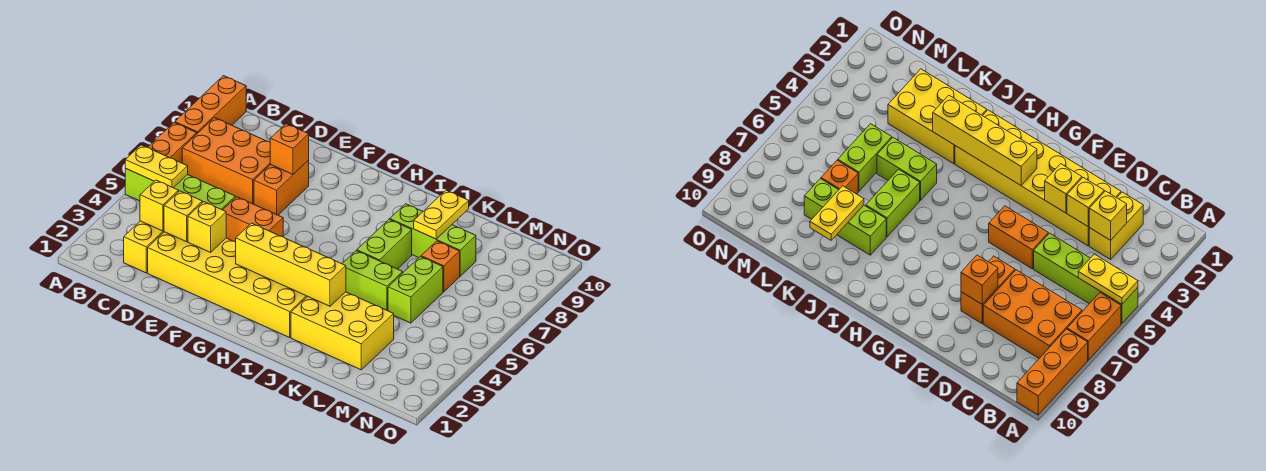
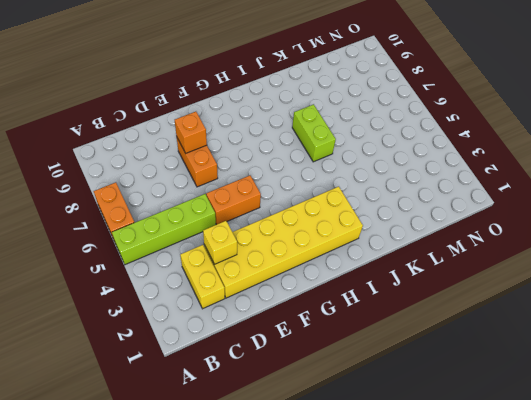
none -> orange brick A8:A10 level 1
none -> orange brick B7:D8 level 1
none -> yellow brick J2:L3 level 1

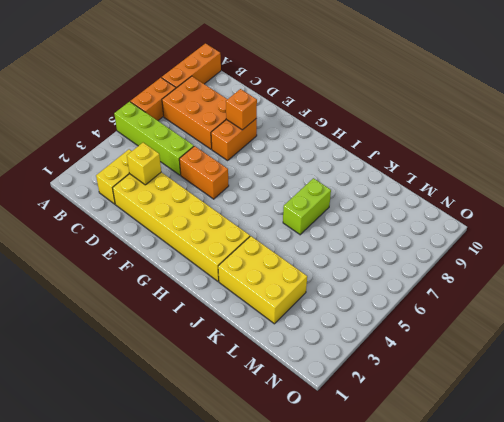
none -> lime brick J5:K5 level 1
none -> lime brick J8:L8 level 1
none -> lime brick L5:L6 level 1

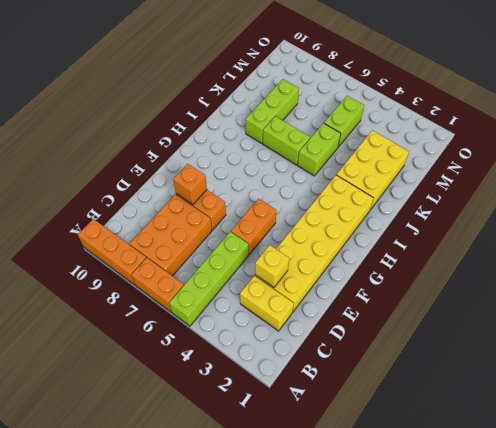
lime brick L5:M5 level 1 -> lime brick L5:L6 level 1
none -> orange brick L7 level 1
none -> yellow plate A5:B5 level 2
none -> yellow brick C3 level 2

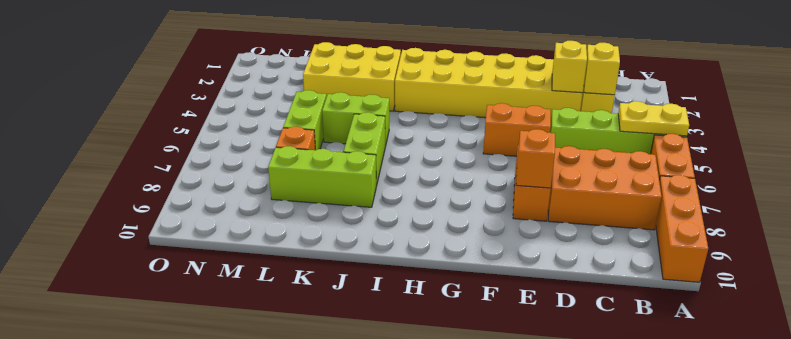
none -> yellow brick E3 level 2
none -> yellow brick G3:J3 level 2
none -> yellow plate K8:K9 level 2

